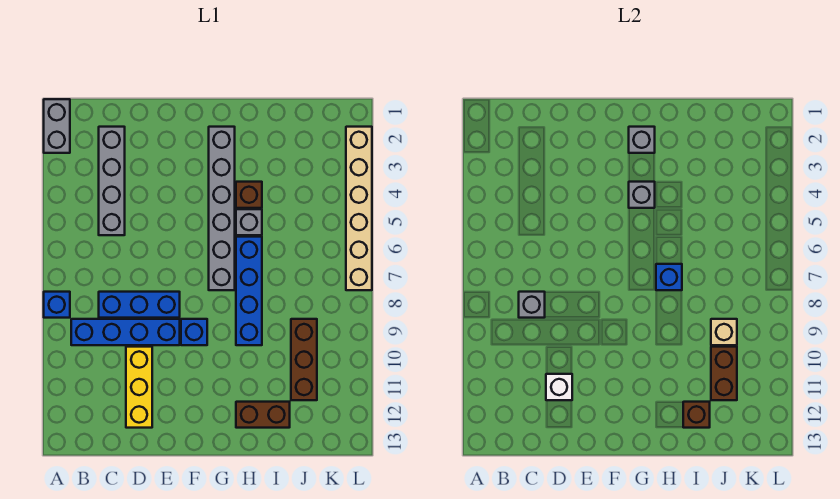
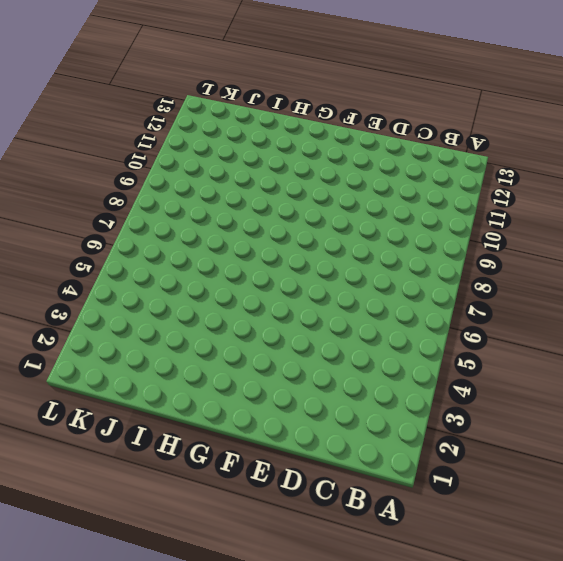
none -> grey brick A1:A2 level 1
none -> blue brick A8 level 1
none -> blue brick B9:E9 level 1

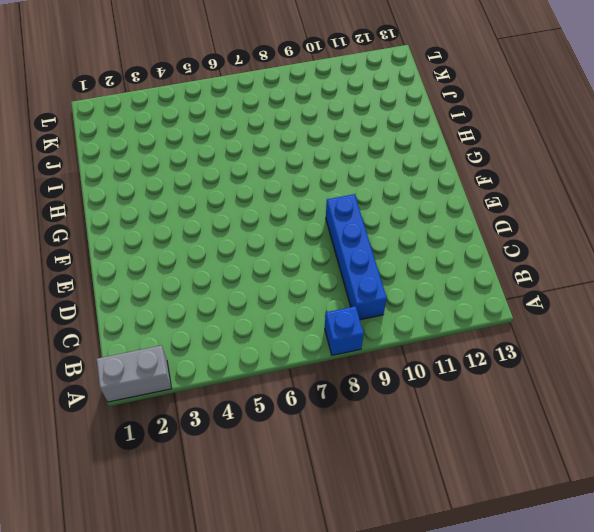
none -> grey brick C2:C5 level 1
none -> blue brick C8:E8 level 1
none -> yellow brick D10:D12 level 1

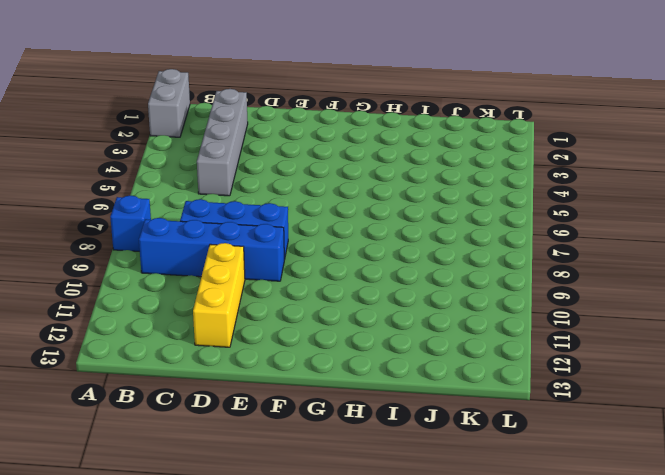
none -> blue brick F9 level 1
none -> grey brick G2:G7 level 1
none -> brown brick H4 level 1

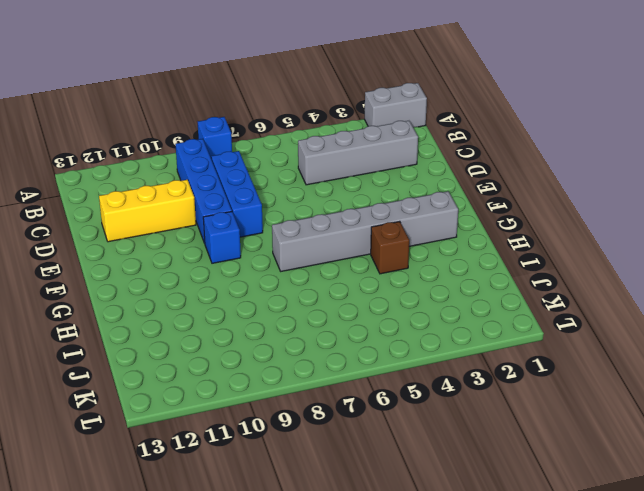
none -> grey brick H5 level 1
none -> blue brick H6:H9 level 1
none -> brown brick H12:I12 level 1

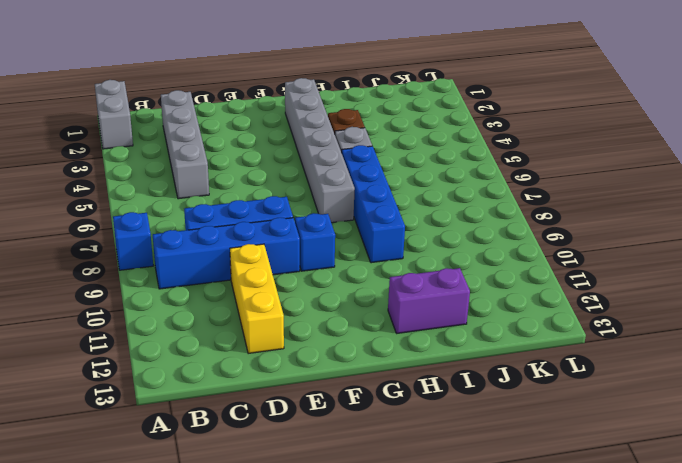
purple brick H12:I12 level 1 -> brown brick H12:I12 level 1
none -> brown brick J9:J11 level 1
none -> tan brick L2:L7 level 1
none -> grey brick C8 level 2

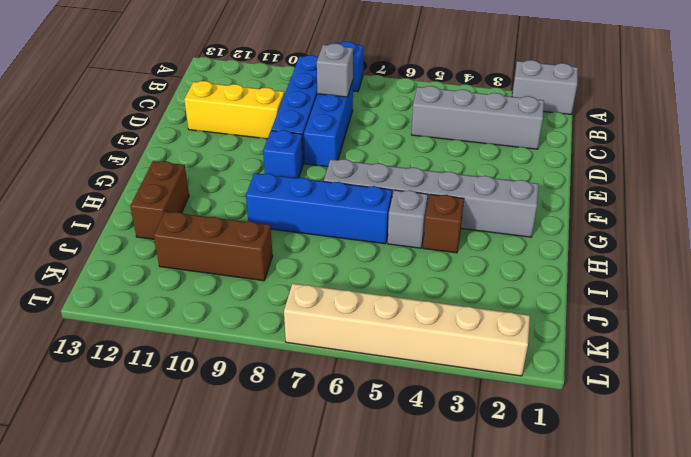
none -> white brick D11 level 2
none -> grey brick G2 level 2
none -> grey brick G4 level 2

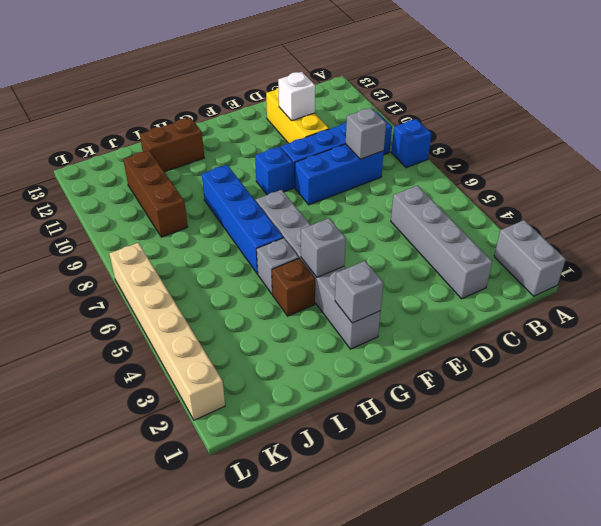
none -> blue brick H7 level 2
none -> brown brick I12 level 2
none -> tan brick J9 level 2

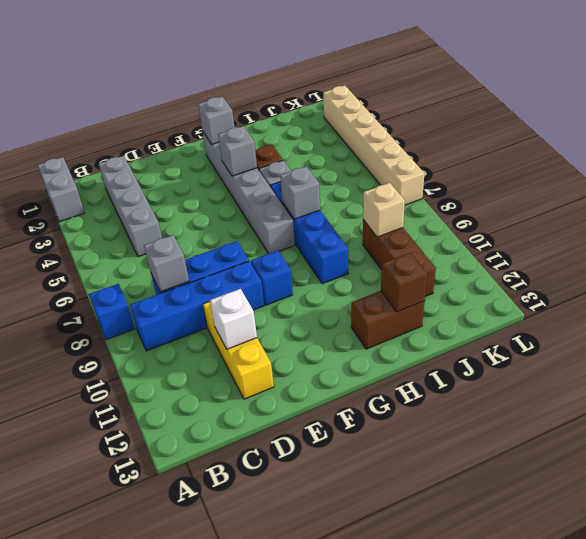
grey brick H7 level 2 -> blue brick H7 level 2
none -> brown brick J10:J11 level 2

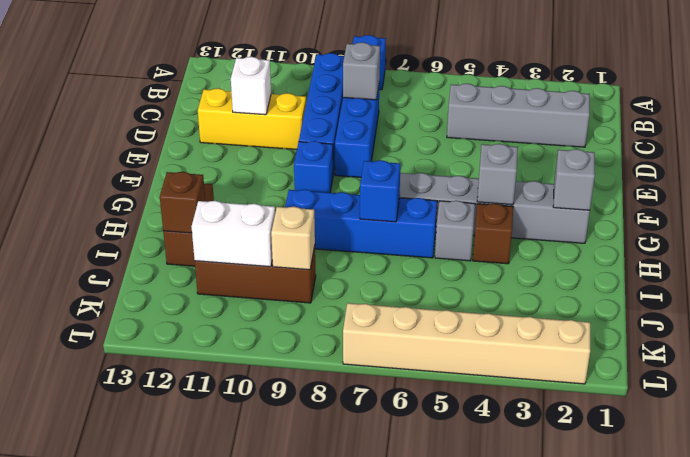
white brick J10:J11 level 2 -> brown brick J10:J11 level 2
none -> grey brick A1:A2 level 1

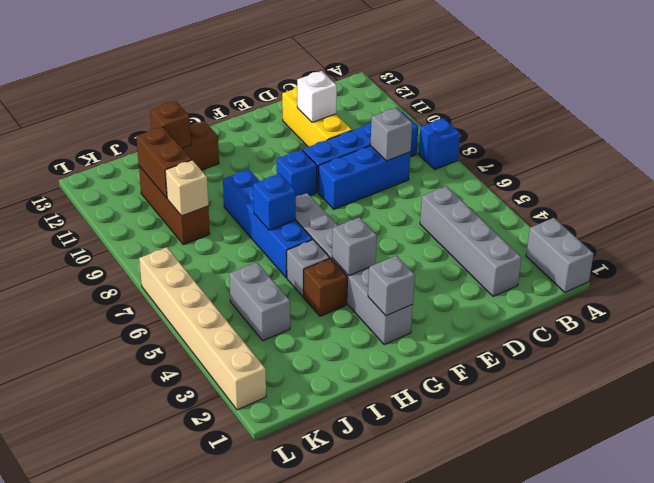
grey brick J4:J5 level 1 -> none

